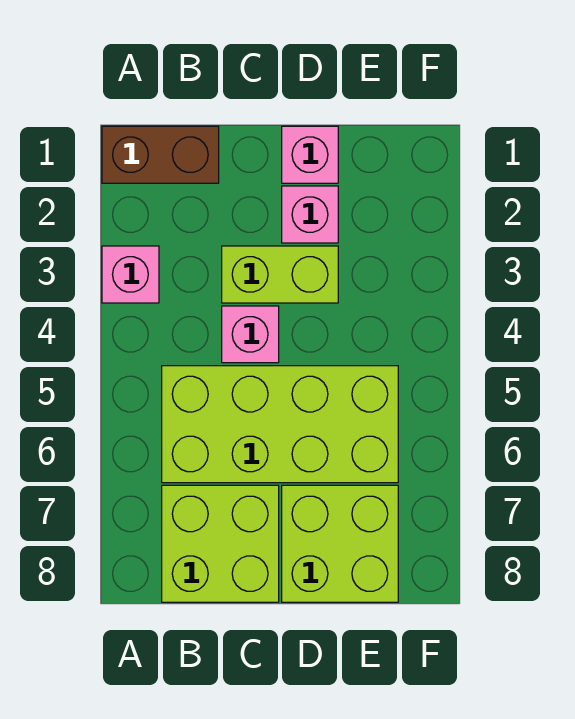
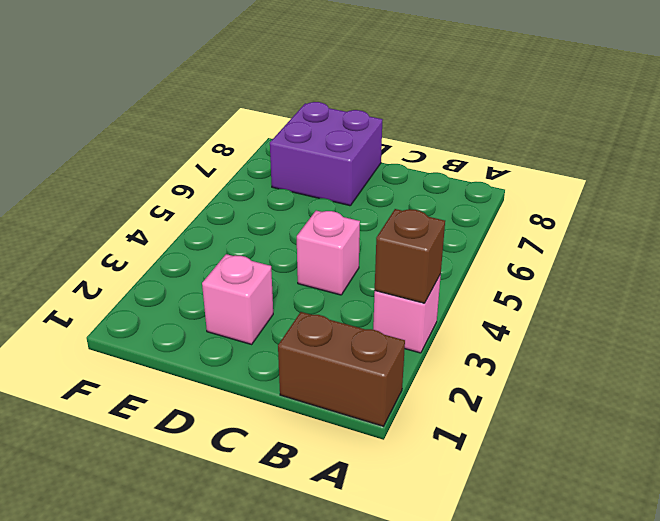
brown brick A3 level 2 -> none
purple brick D7:E8 level 1 -> lime brick D7:E8 level 1
none -> lime brick B5:E6 level 1
none -> lime brick B7:C8 level 1

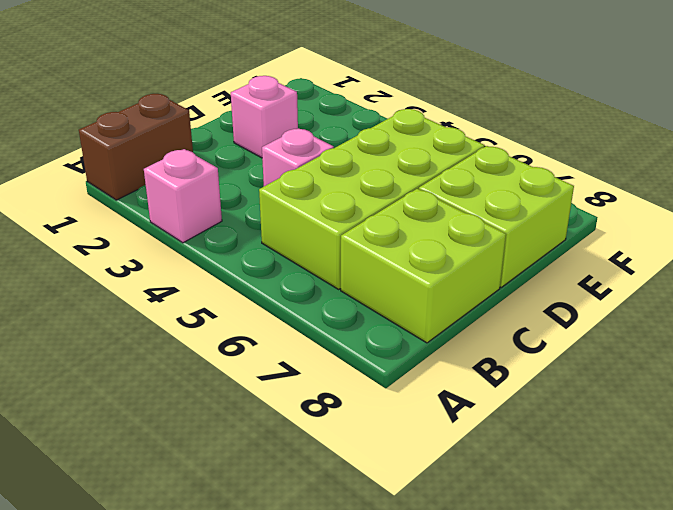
none -> lime brick C3:D3 level 1
none -> pink brick D1 level 1

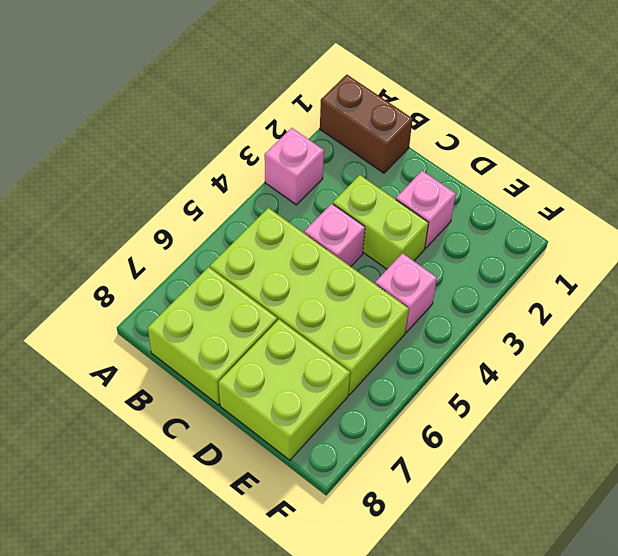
pink brick E4 level 1 -> pink brick D1 level 1

